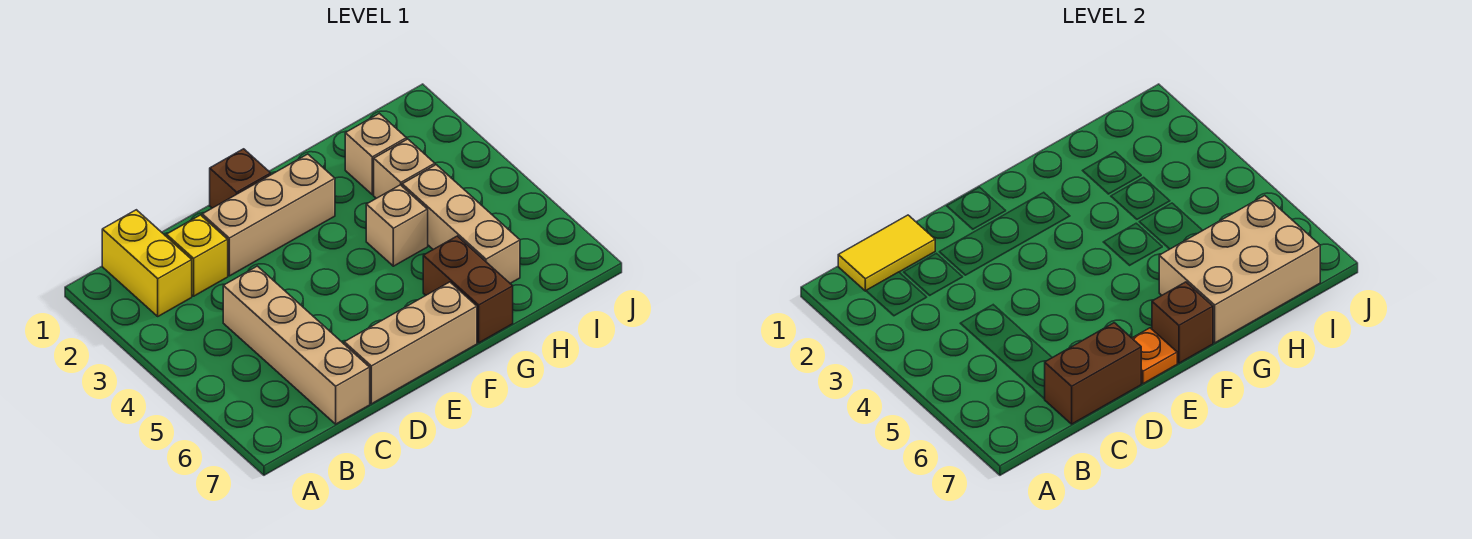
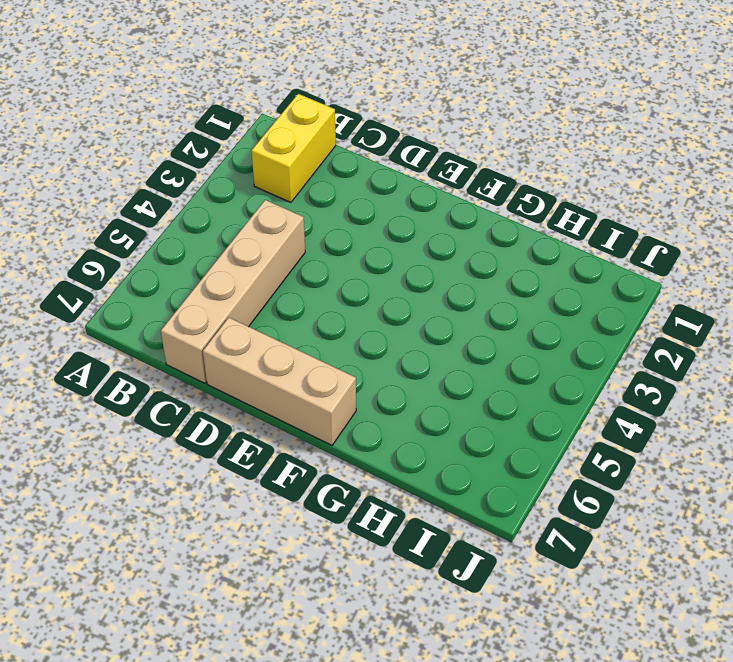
none -> yellow brick C2 level 1
none -> tan brick D2:F2 level 1
none -> brown brick E1 level 1

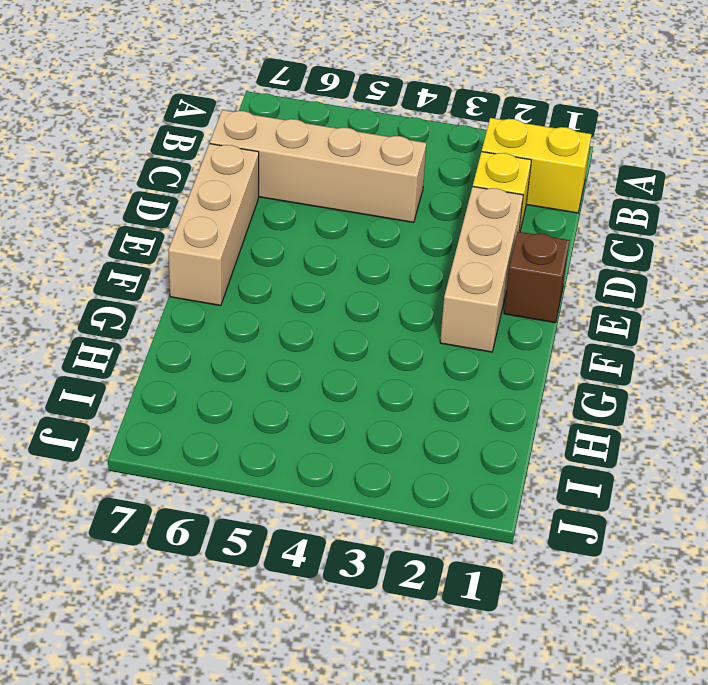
none -> tan brick G4 level 1
none -> brown brick G6:G7 level 1
none -> tan brick H2 level 1

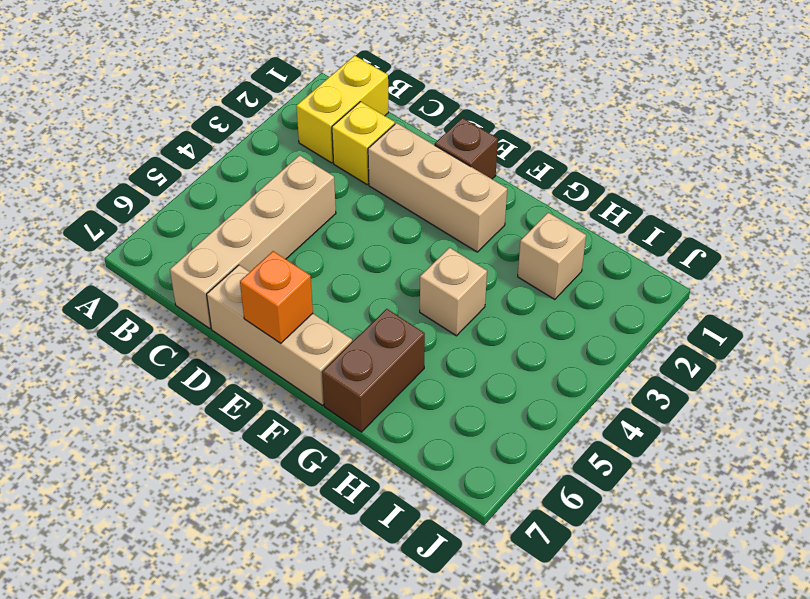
orange brick E7 level 2 -> orange plate E7 level 2
none -> tan brick H3 level 1
none -> tan brick H4:H6 level 1
none -> yellow tile B1:C1 level 2

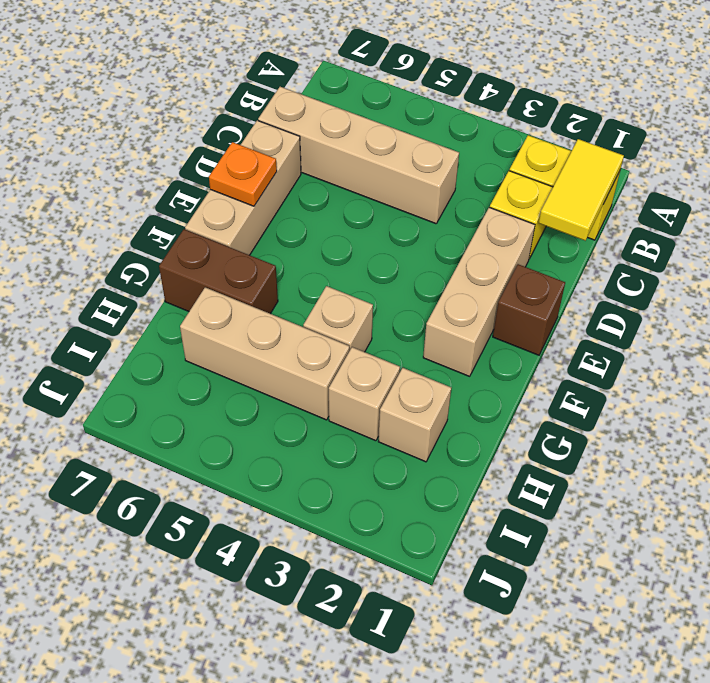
none -> brown brick C7:D7 level 2
none -> brown brick F7 level 2
none -> tan brick G6:I7 level 2

